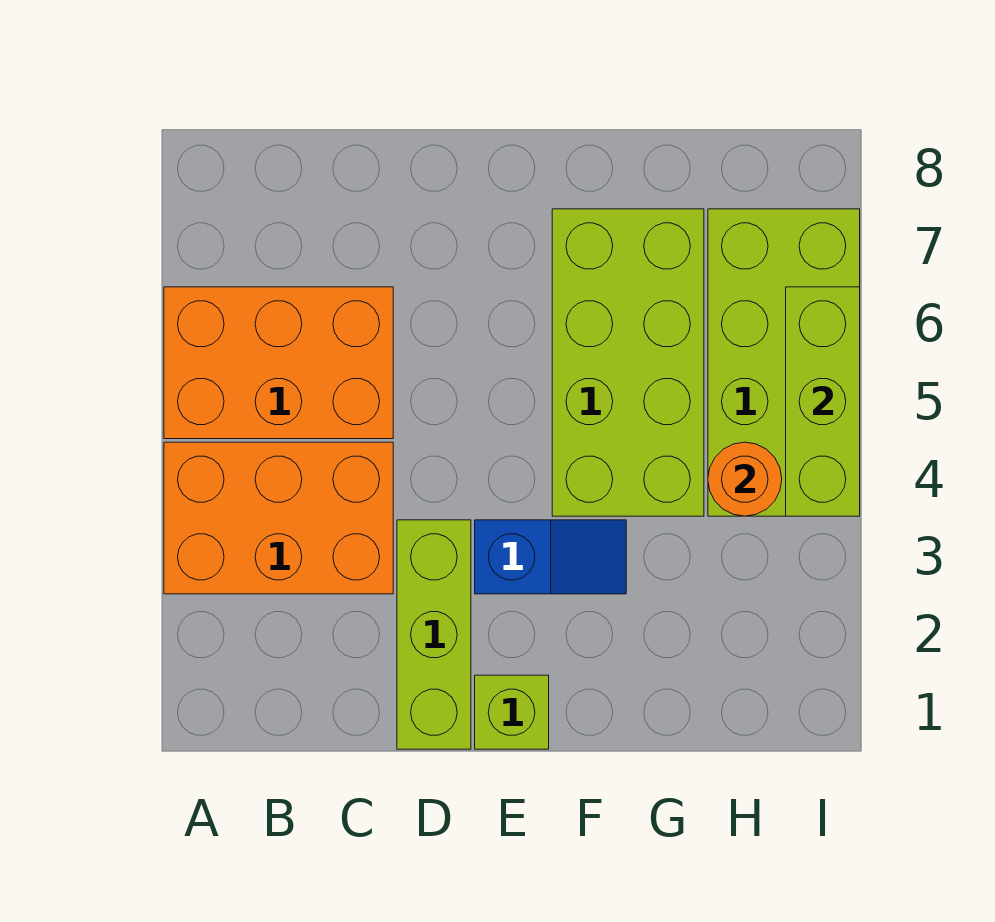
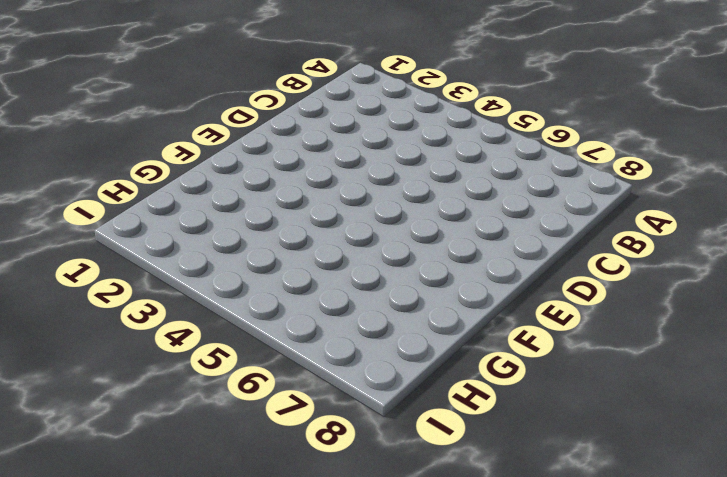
none -> orange brick A3:C4 level 1
none -> orange brick A5:C6 level 1

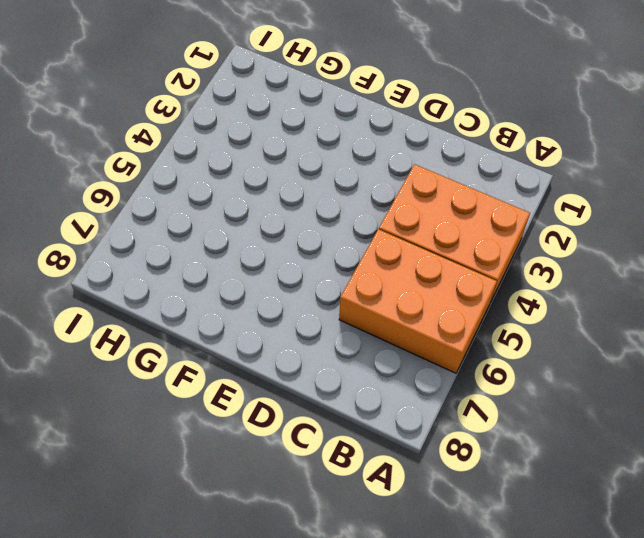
none -> lime brick D1:D3 level 1
none -> lime brick E1 level 1

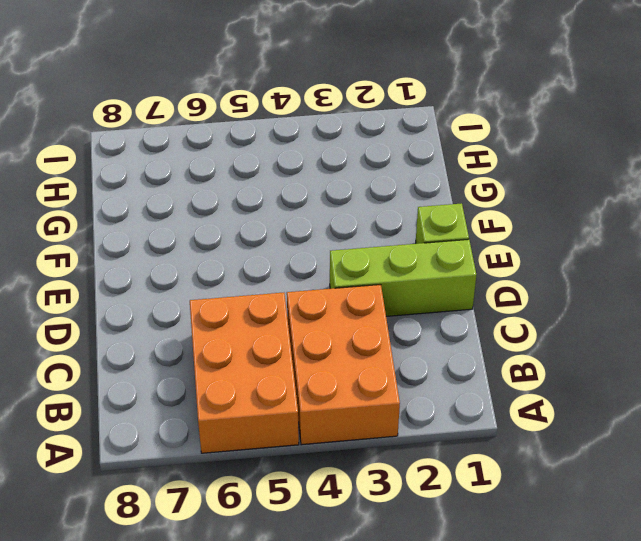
none -> blue slope E3:F3 level 1 top E
none -> lime brick F4:G7 level 1

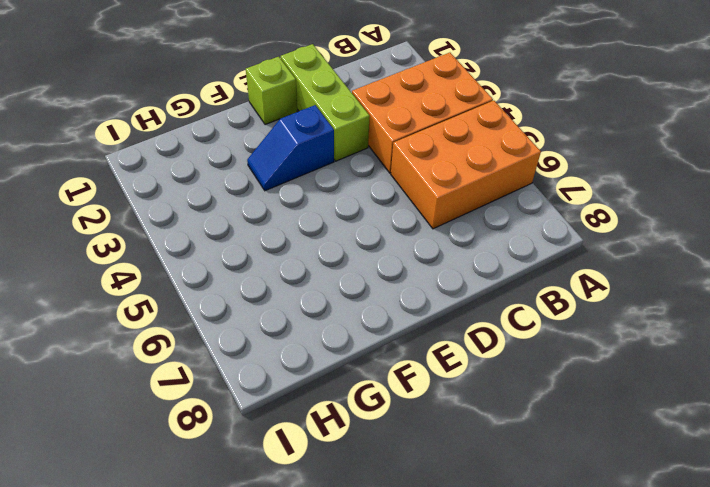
none -> lime brick F4:G7 level 1
none -> lime brick H4:I7 level 1

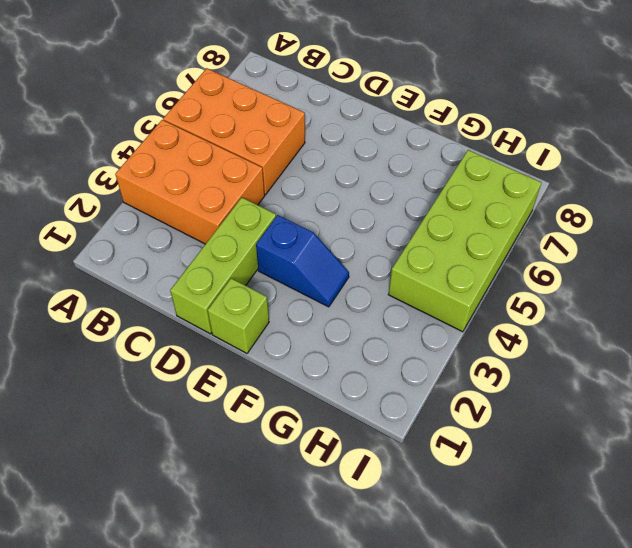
none -> lime brick F4:G7 level 1
none -> orange round brick H4 level 2

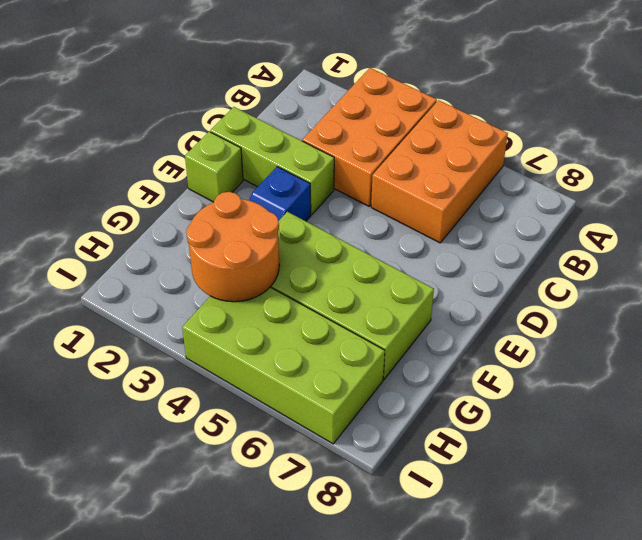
orange round brick G3:H4 level 2 -> orange round brick H4 level 2
none -> lime brick I4:I6 level 2

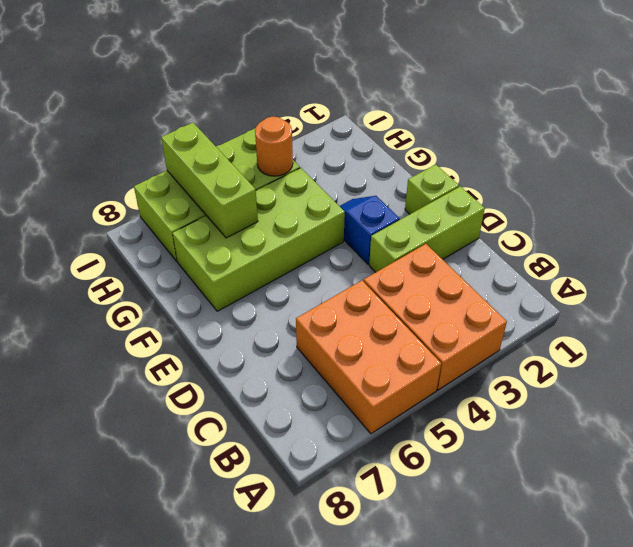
lime brick G6:I6 level 2 -> lime brick I4:I6 level 2

